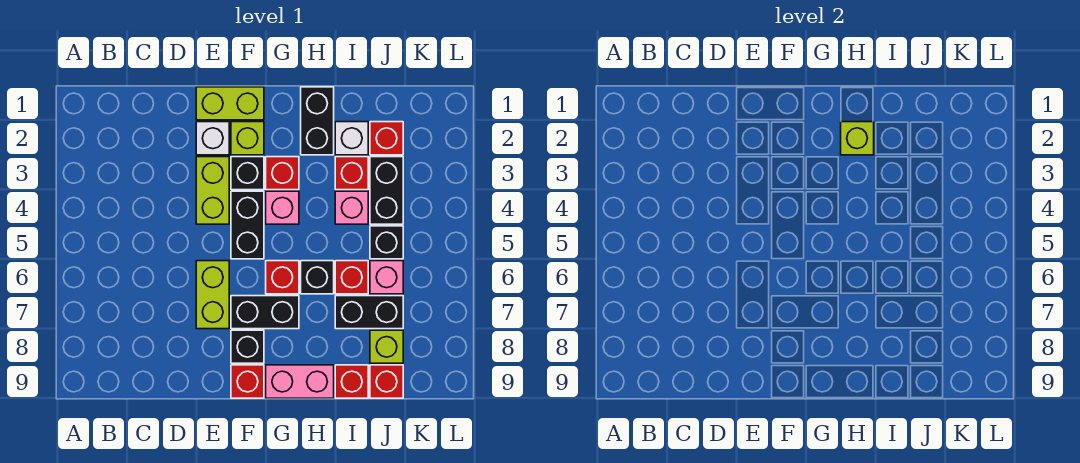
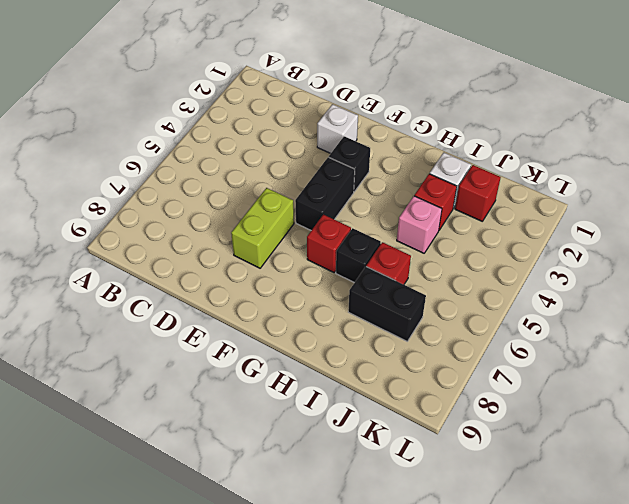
none -> lime brick E1:F1 level 1
none -> lime brick E3:E4 level 1
none -> lime brick F2 level 1

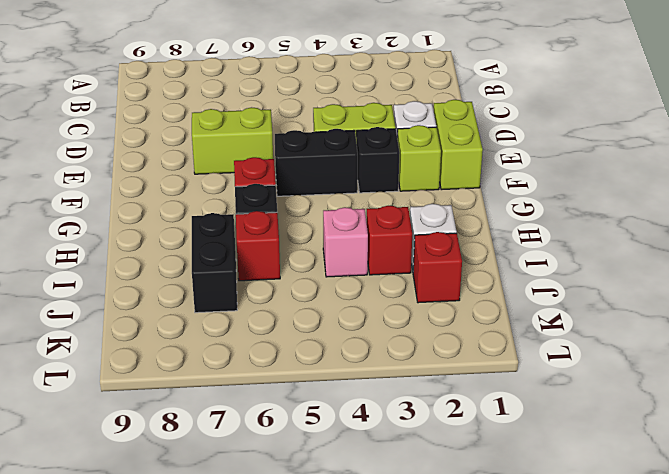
none -> black brick F7:G7 level 1
none -> black brick F8 level 1
none -> red brick F9 level 1

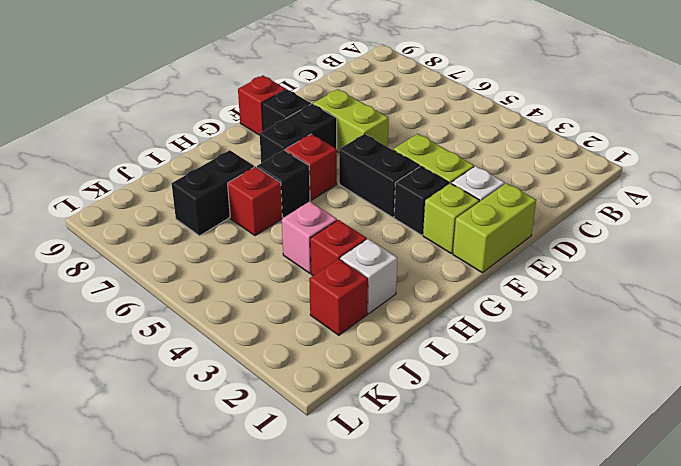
none -> red brick G3 level 1
none -> pink brick G4 level 1
none -> pink brick G9:H9 level 1

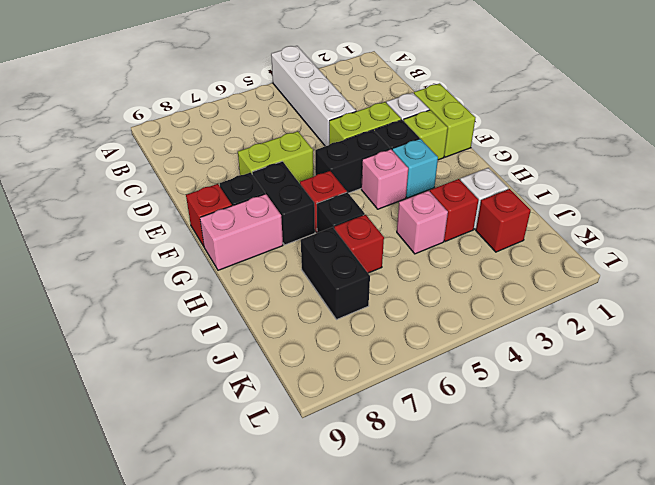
white brick A4:D4 level 1 -> none
cyan brick G3 level 1 -> red brick G3 level 1
pink brick G8:G9 level 1 -> pink brick G9:H9 level 1
none -> black brick H1:H2 level 1
none -> red brick I9 level 1
none -> black brick J3:J4 level 1

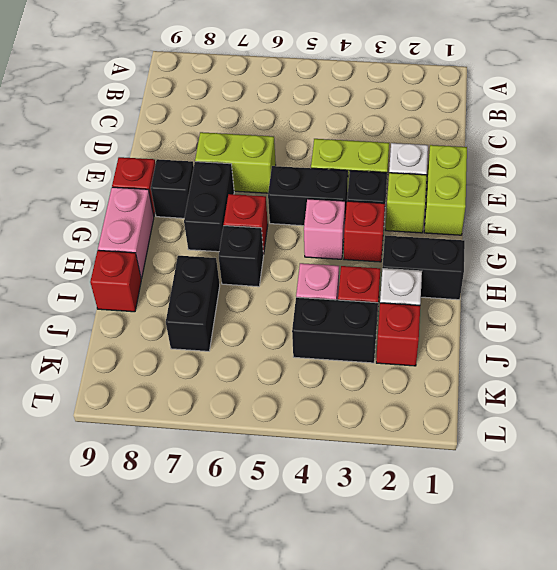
none -> red brick I6 level 1
none -> black brick J5 level 1
none -> pink brick J6 level 1

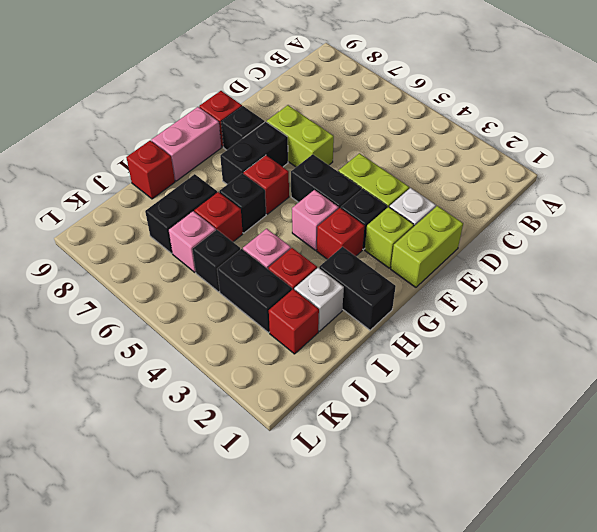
none -> lime brick J8 level 1
none -> red brick J9 level 1
none -> lime brick H2 level 2

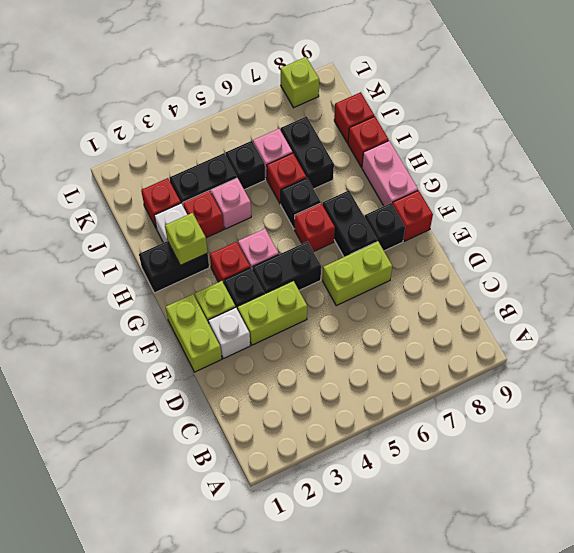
lime brick L8 level 1 -> lime brick J8 level 1

